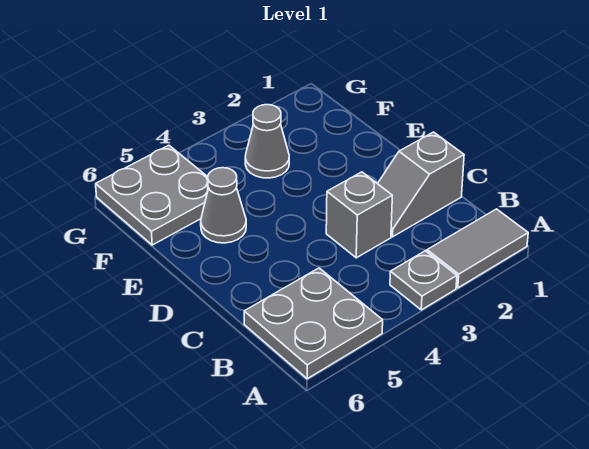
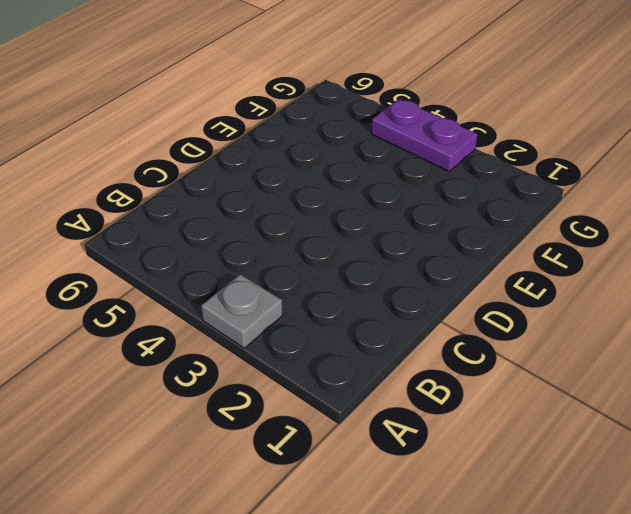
purple plate G3:G4 level 1 -> none
none -> grey tile A1:A2 level 1
none -> grey plate A5:B6 level 1

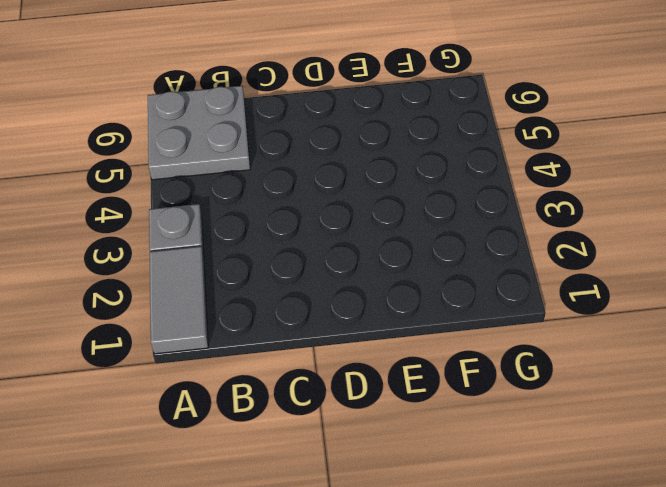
none -> grey slope C1:C2 level 1 top 1
none -> grey brick C3 level 1

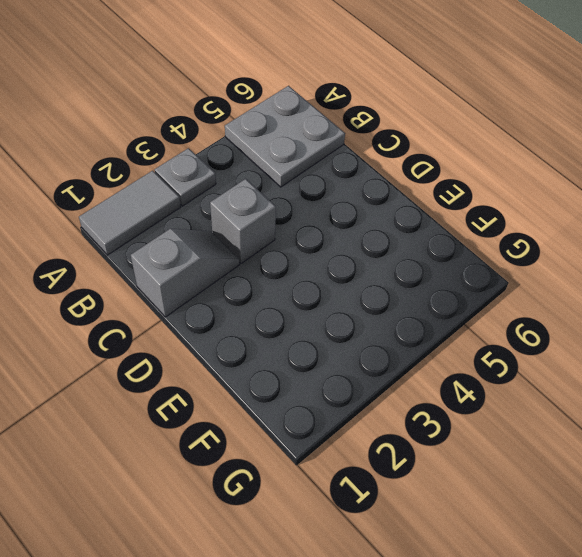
none -> grey cone E5 level 1
none -> grey cone F3 level 1

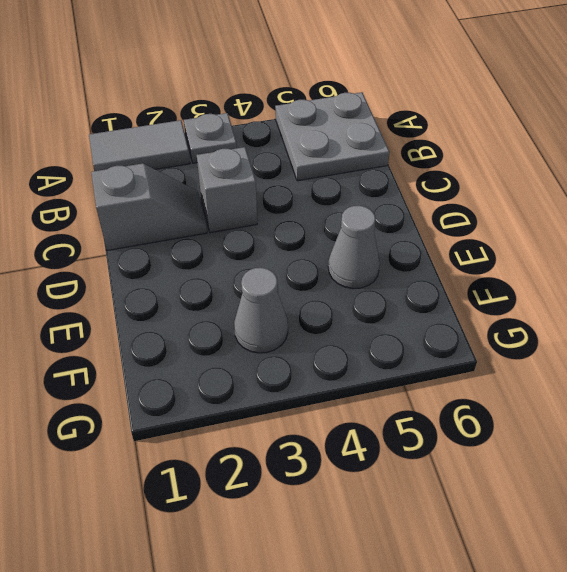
none -> grey plate F5:G6 level 1

